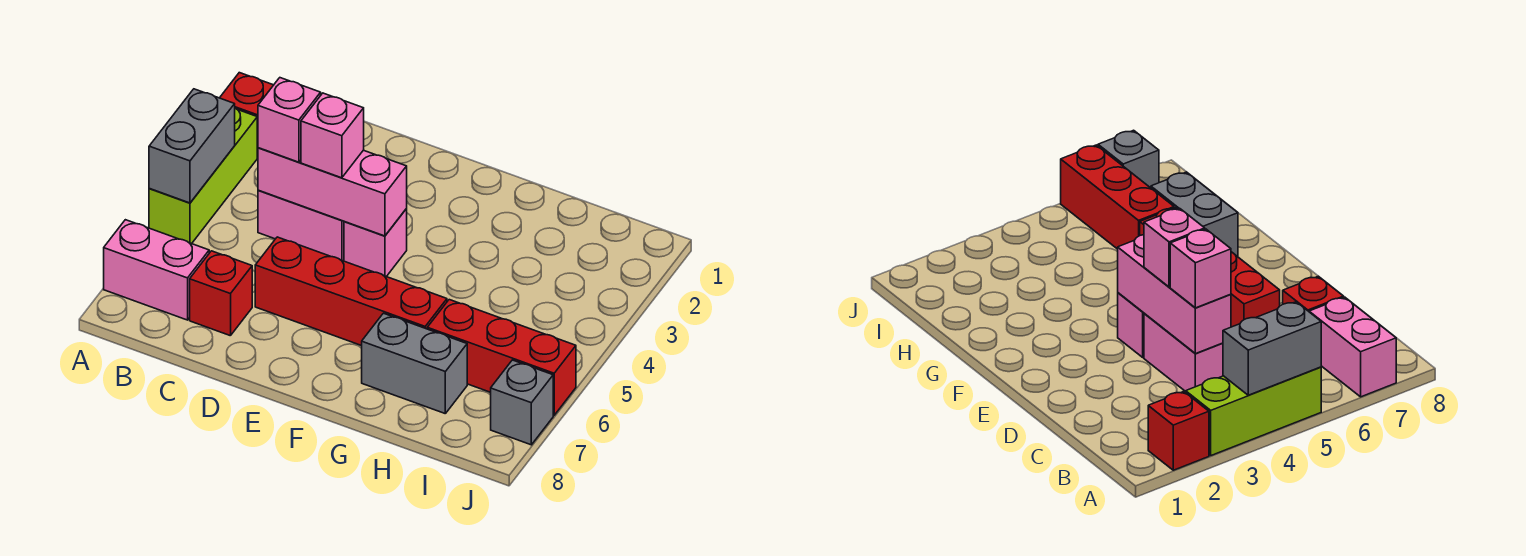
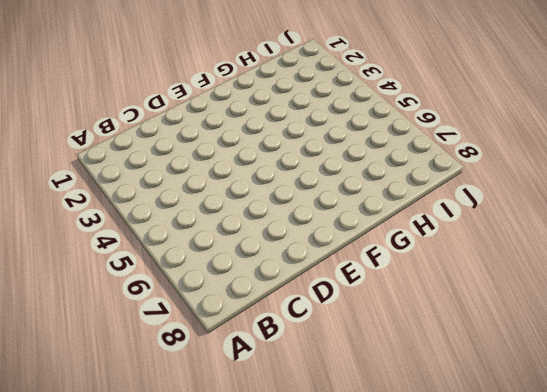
none -> red brick A2 level 1
none -> lime brick A3:A5 level 1
none -> pink brick A7:B7 level 1

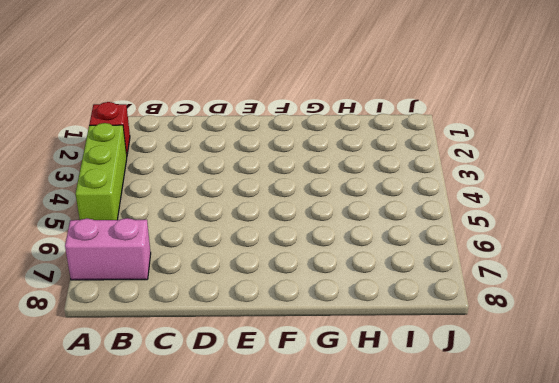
none -> pink brick C4:D4 level 1
none -> red brick C7 level 1
none -> red brick D6:G6 level 1

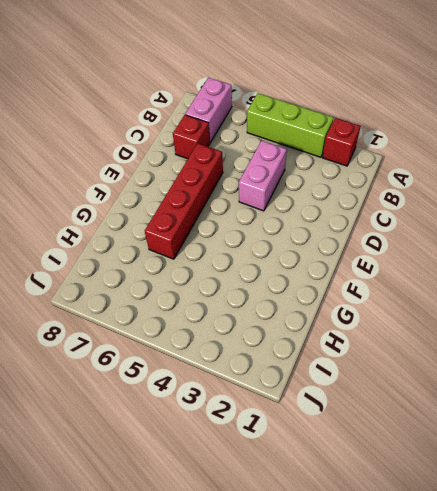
none -> pink brick E4 level 1
none -> grey brick G7:H7 level 1
none -> red brick H6:J6 level 1

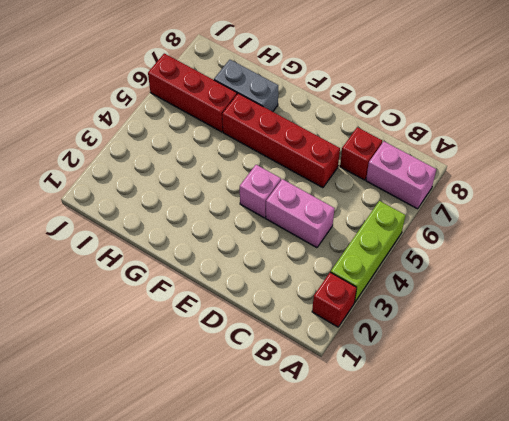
none -> grey brick J7 level 1
none -> grey brick A4:A5 level 2
none -> pink brick C4:E4 level 2

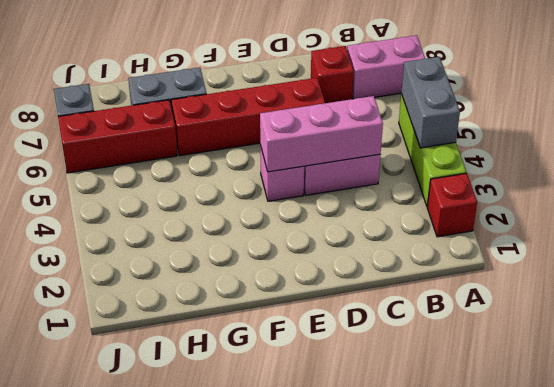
none -> pink brick C4 level 3
none -> pink brick D4 level 3

